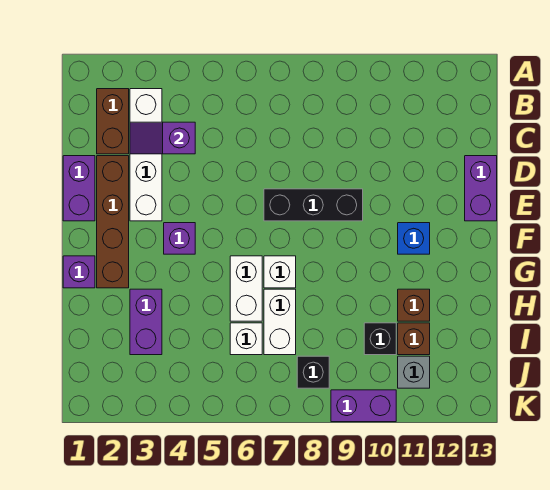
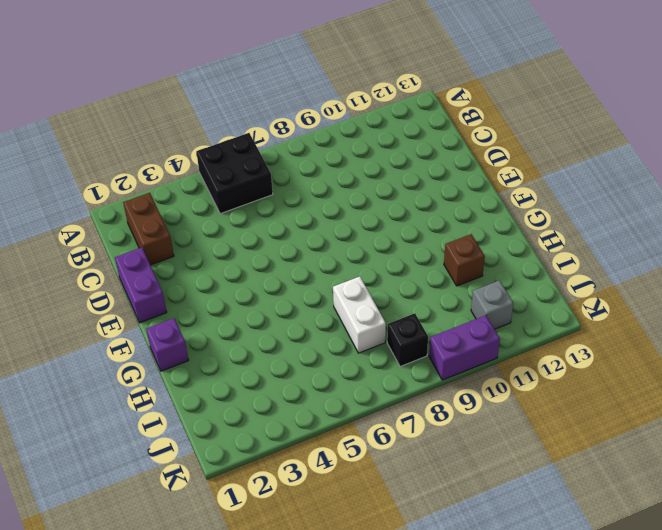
black brick A5:B6 level 1 -> none
none -> white brick B3:E3 level 1
none -> brown brick D2:G2 level 1
none -> purple brick D13:E13 level 1

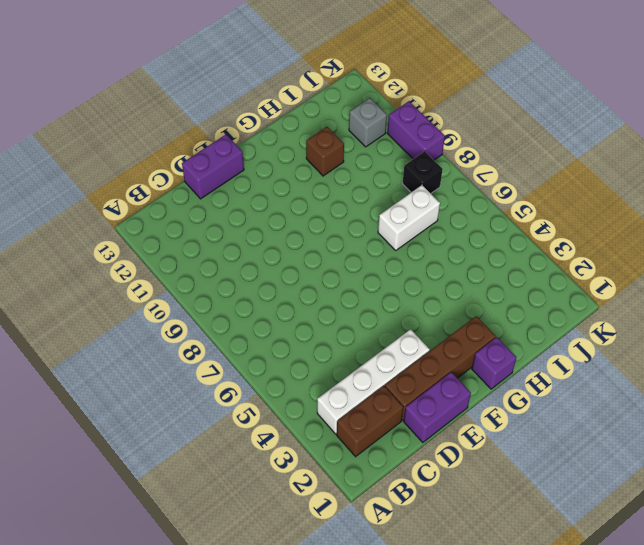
none -> black brick E7:E9 level 1
none -> purple brick F4 level 1
none -> blue brick F11 level 1

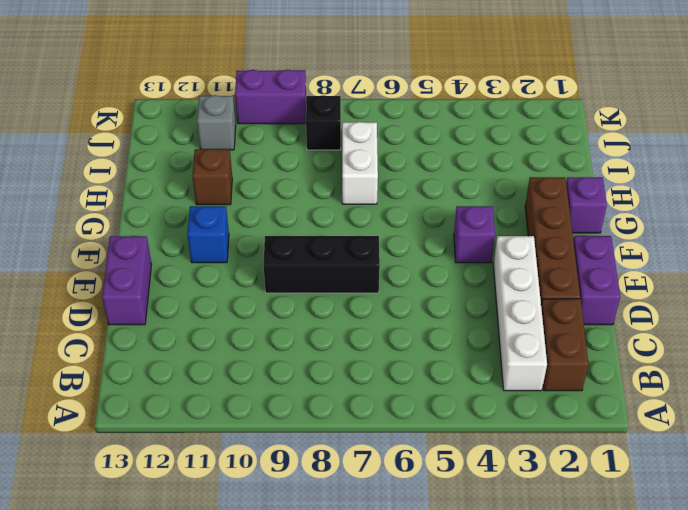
none -> white brick G6:H6 level 1
none -> white brick G7 level 1
none -> purple brick H3:I3 level 1

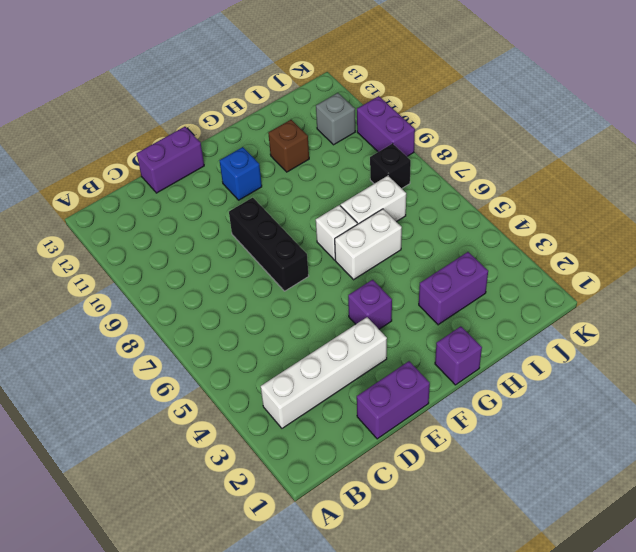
none -> brown brick B2:C2 level 1
none -> brown brick D2:G2 level 1
none -> white brick I6 level 1

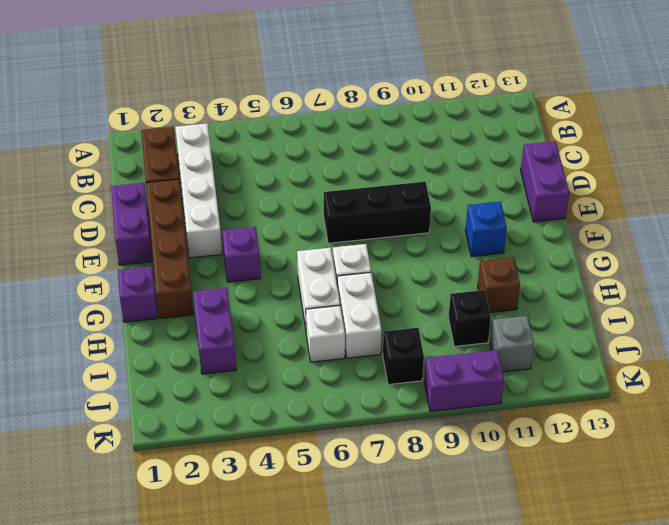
none -> brown brick I11 level 1
none -> purple slope C3:C4 level 2 top 4

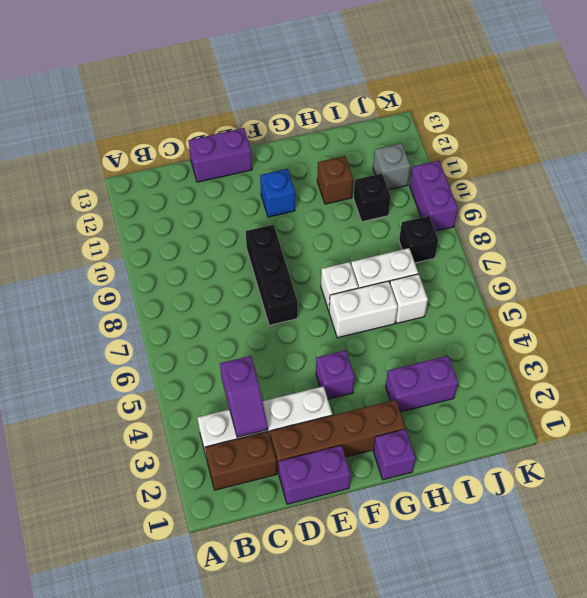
none -> brown brick I11 level 1

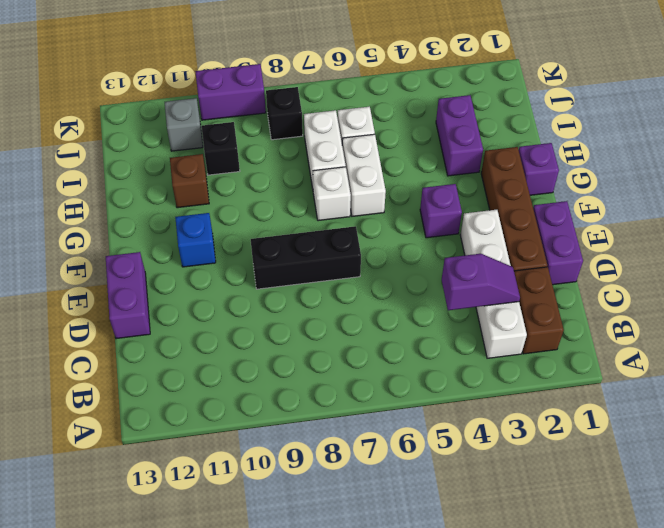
none -> brown brick I11 level 1

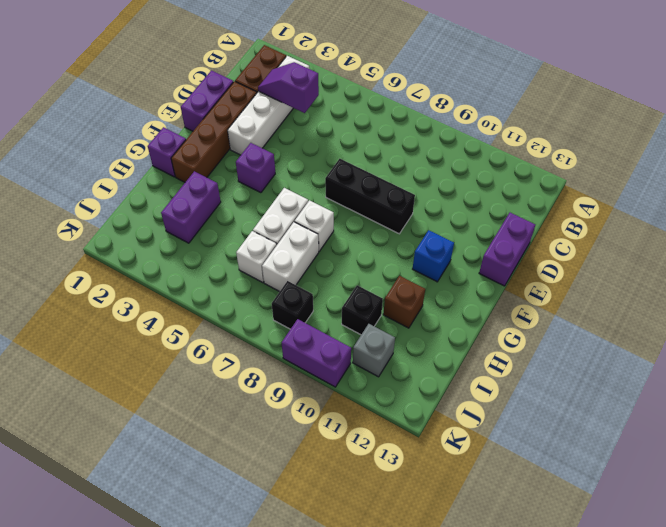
none -> brown brick I11 level 1

